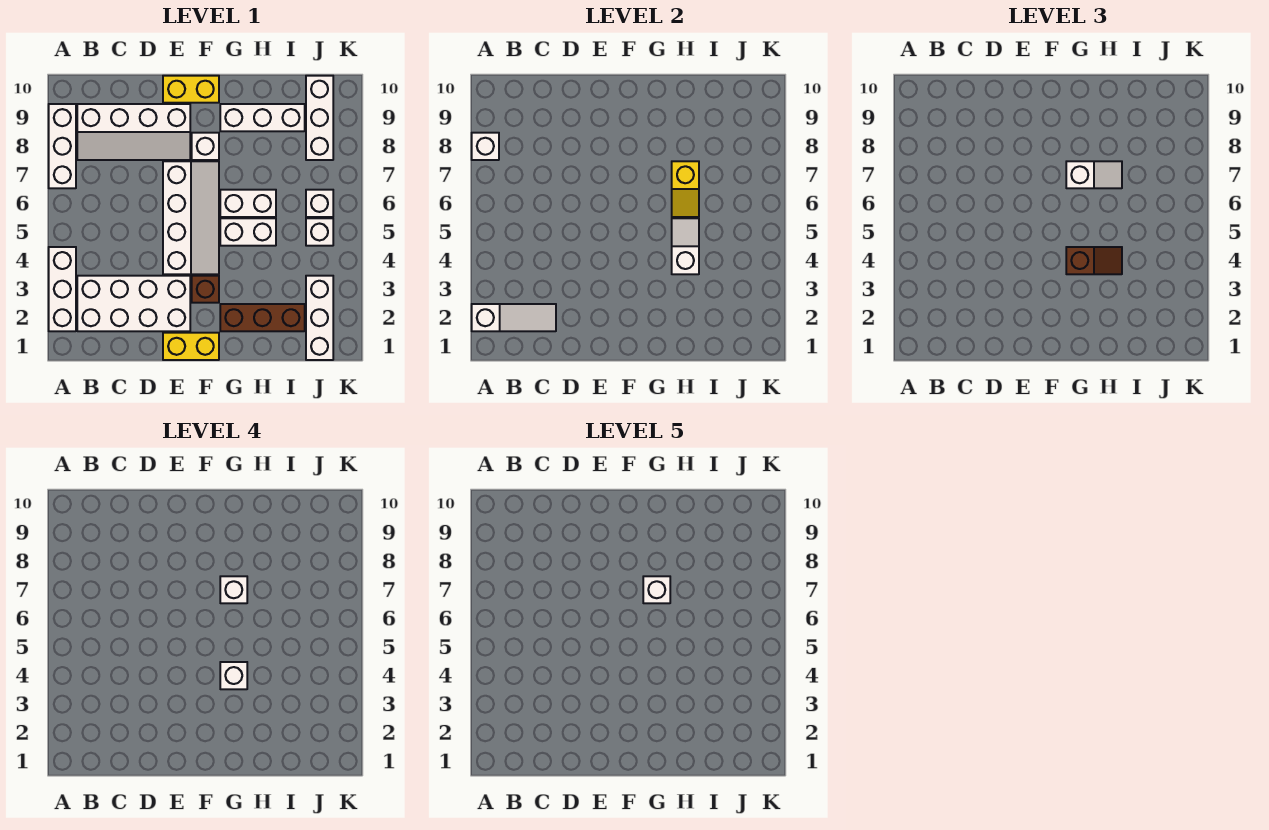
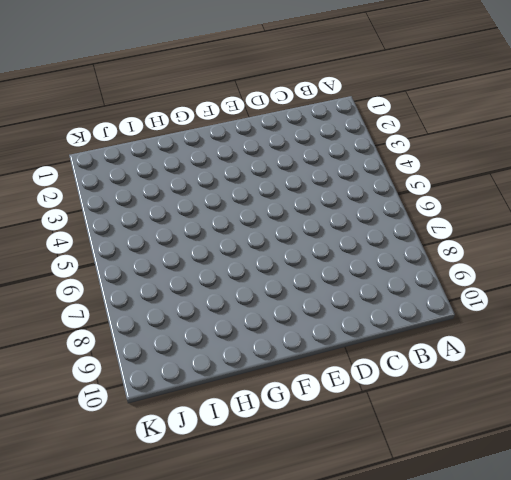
none -> white brick A2:A4 level 1
none -> white brick A7:A9 level 1
none -> white brick B2:E3 level 1

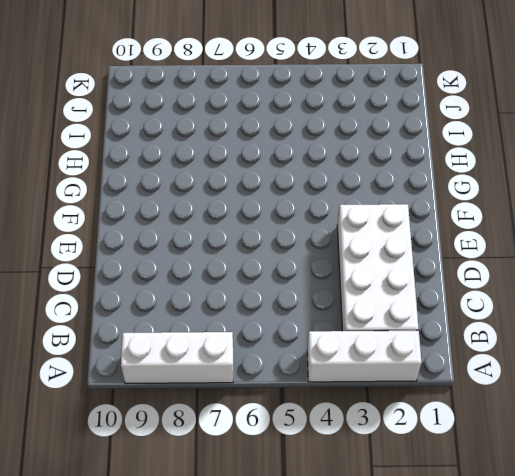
none -> white slope B8:E9 level 1 top 9
none -> yellow brick E1:F1 level 1
none -> white slope E4:F7 level 1 top E

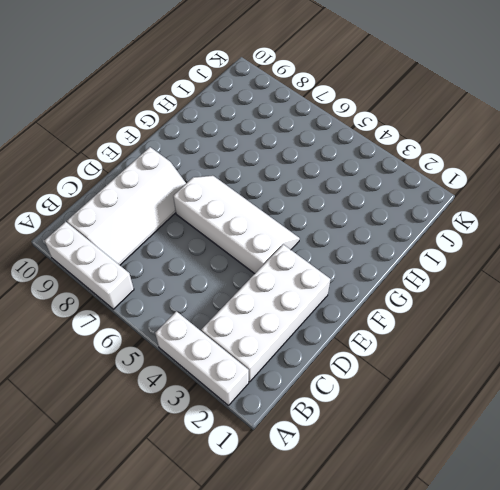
none -> yellow brick E1:F1 level 1
none -> yellow brick E10:F10 level 1
none -> brown brick F3 level 1

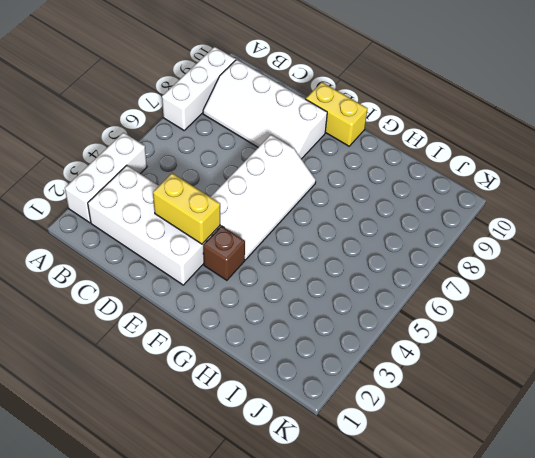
yellow brick D3:E3 level 2 -> yellow brick E1:F1 level 1
none -> white brick F8 level 1
none -> brown brick G2:I2 level 1
none -> white brick G5:H5 level 1

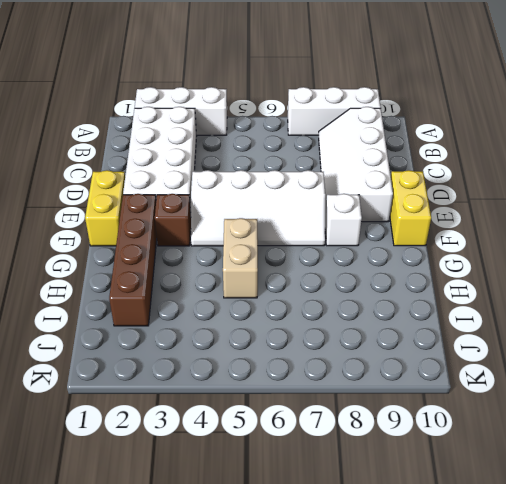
brown brick F2:I2 level 1 -> brown brick G2:I2 level 1
tan brick G5:H5 level 1 -> white brick G5:H5 level 1
none -> white brick G6:H6 level 1
none -> white brick G9:I9 level 1
none -> white brick J1:J3 level 1

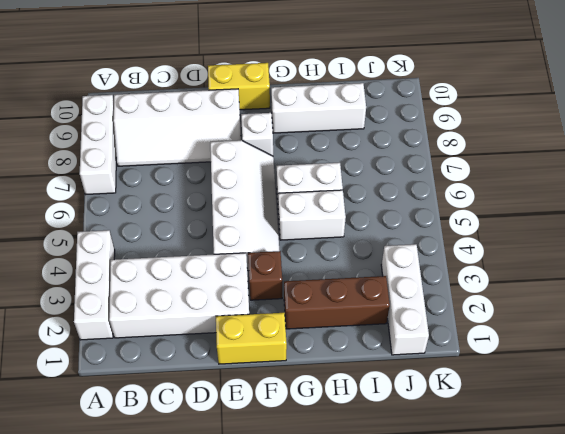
none -> white brick J5 level 1
none -> white brick J6 level 1
none -> white brick J8:J10 level 1

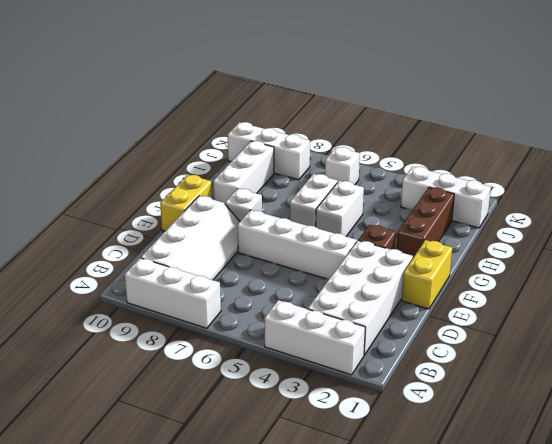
none -> white brick J5 level 1
none -> white slope A2:C2 level 2 top A
none -> white brick A8 level 2

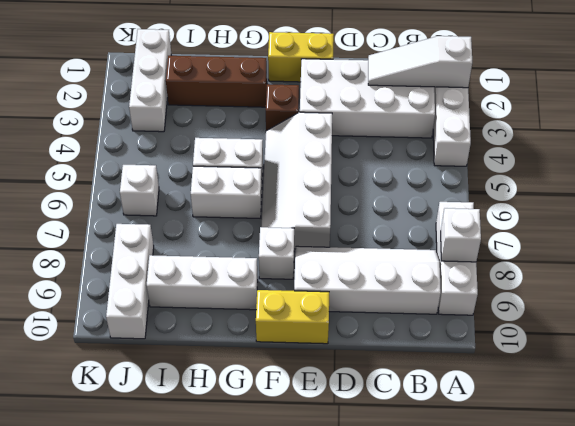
none -> white brick J5 level 1
none -> white slope H4:H5 level 2 top 4
none -> yellow slope H6:H7 level 2 top 7

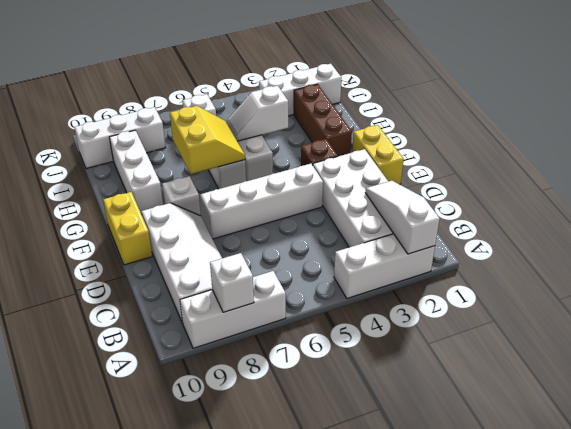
yellow slope G6:H7 level 2 top 7 -> yellow slope H6:H7 level 2 top 7
none -> white brick J5 level 1
none -> brown slope G4:H4 level 3 top G
none -> white slope G7:H7 level 3 top G

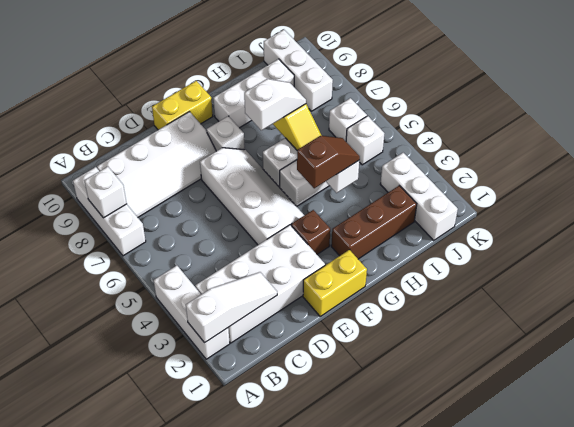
none -> white brick G4 level 4
none -> white brick G7 level 4
none -> white brick G7 level 5

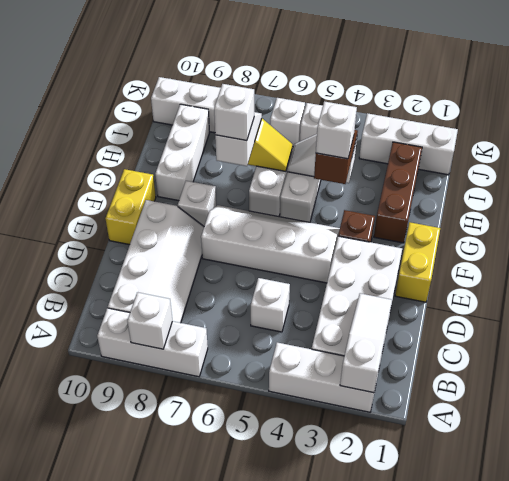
white brick C5 level 1 -> white brick G7 level 5

